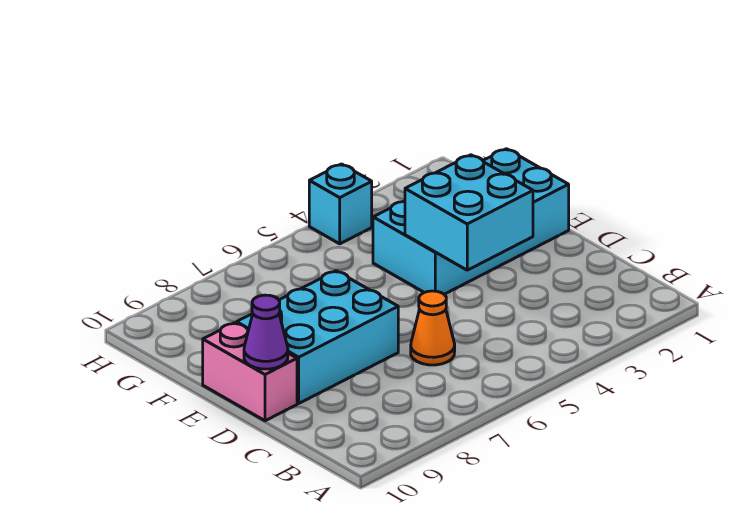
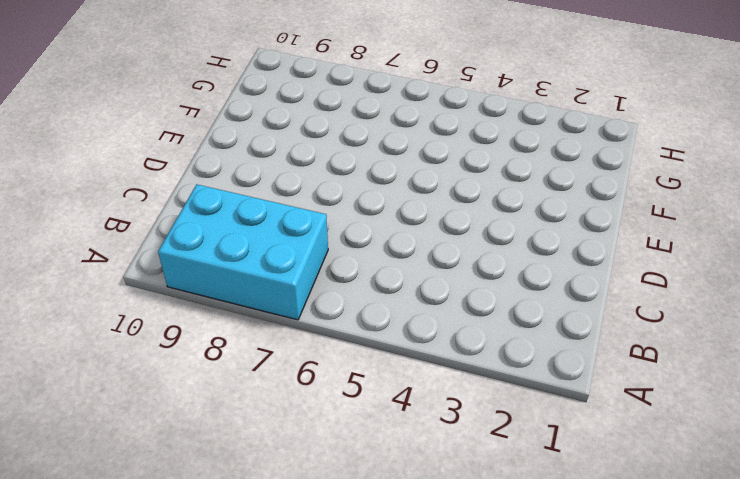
cyan brick A7:B9 level 1 -> cyan brick D7:E9 level 1
none -> orange cone C6 level 1
none -> pink brick D10:E10 level 1

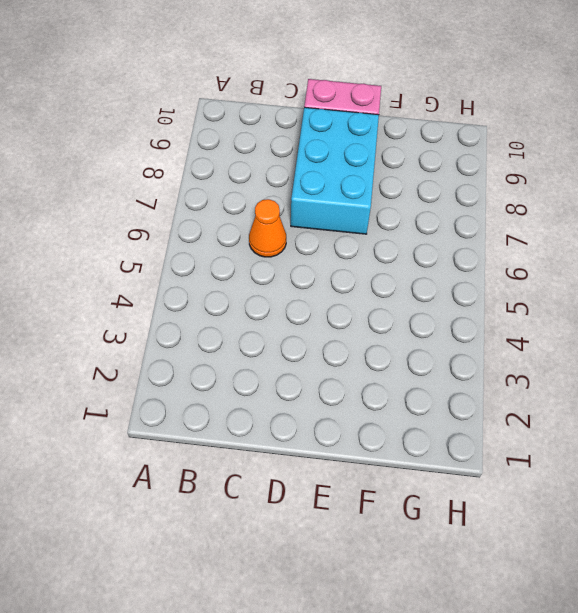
none -> cyan brick E1:F4 level 1
none -> cyan brick H4 level 1

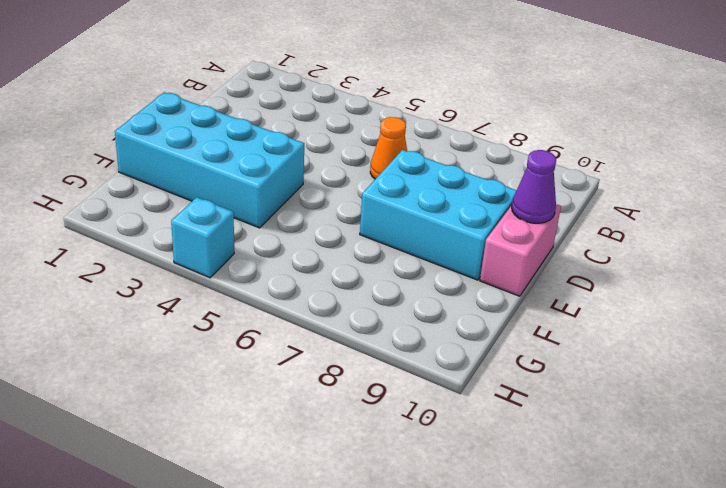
none -> cyan brick D3:E4 level 2

